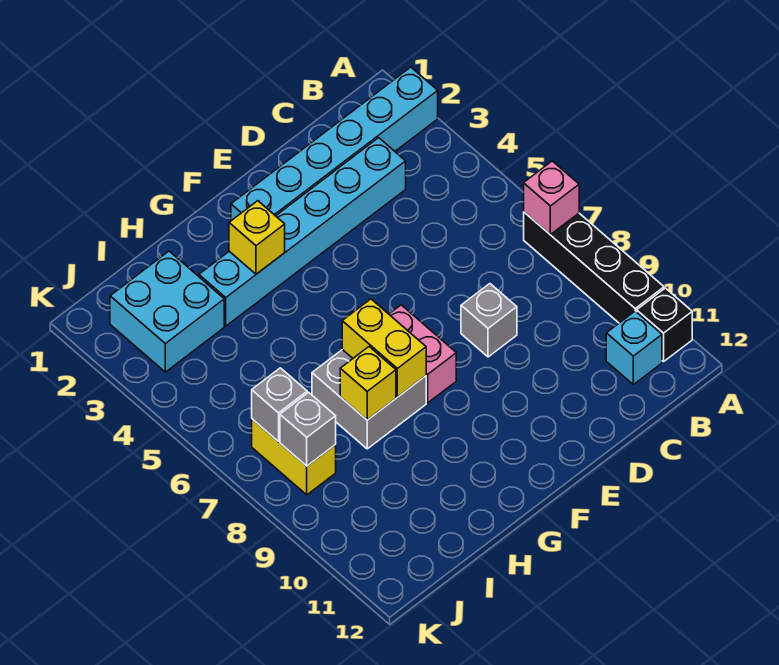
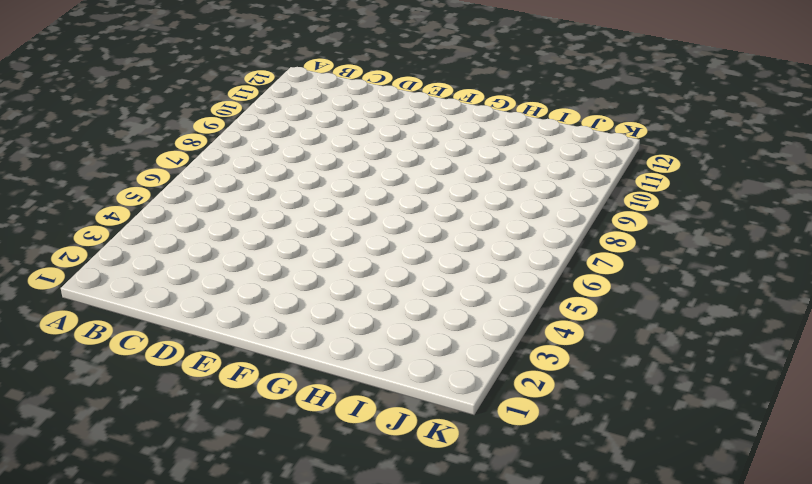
none -> cyan brick A2:F2 level 1
none -> black brick A7:A10 level 1
none -> black brick A11 level 1

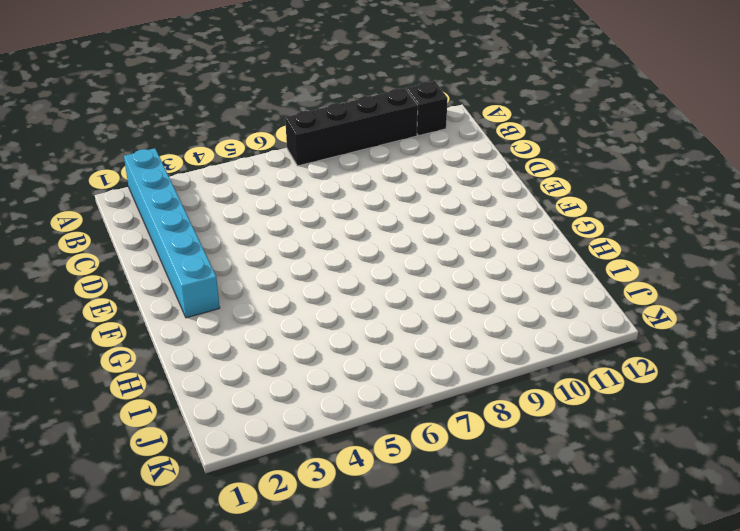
none -> cyan brick B11 level 1
none -> cyan brick C3:H3 level 1
none -> grey brick D8 level 1

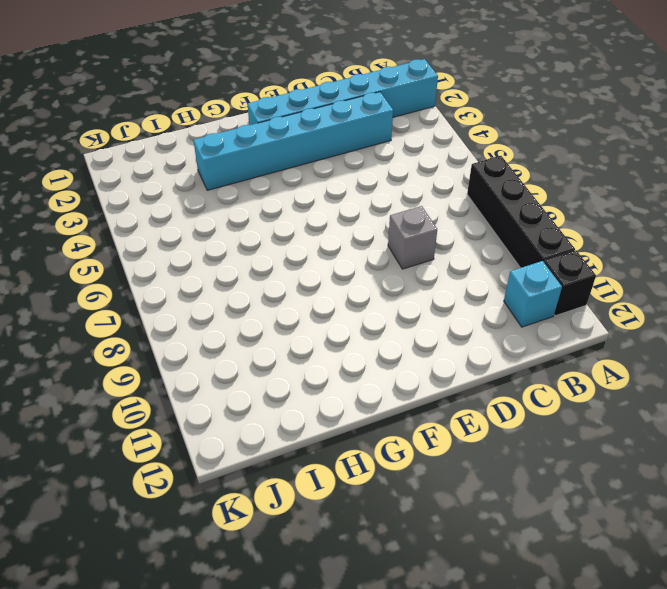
none -> pink brick F7:F8 level 1
none -> grey brick G7:H8 level 1
none -> cyan brick I2:J3 level 1

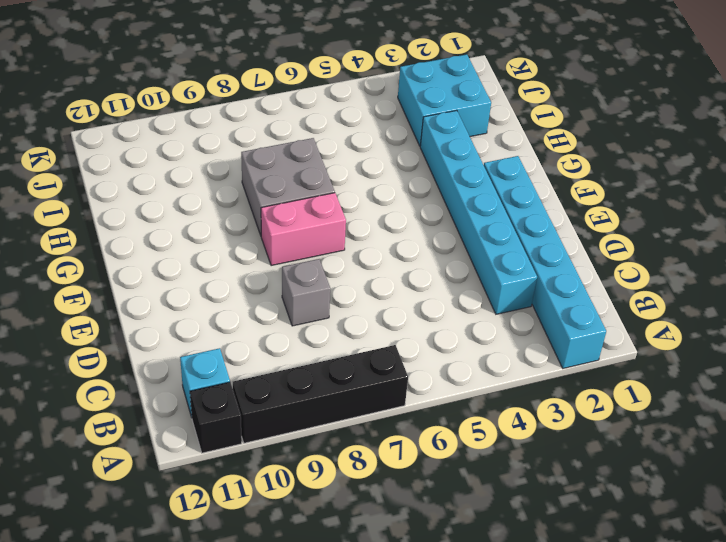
none -> yellow brick J7:J8 level 1
none -> pink brick A7 level 2
none -> yellow brick G3 level 2

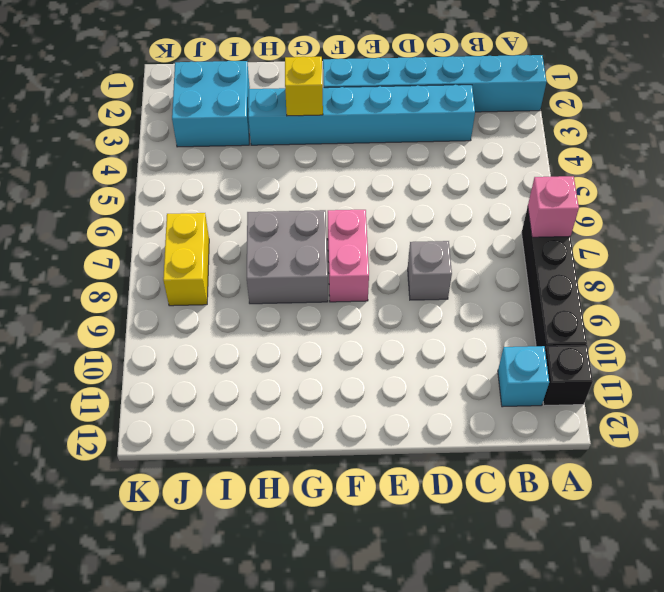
none -> yellow brick G7:G8 level 2
none -> yellow brick H8 level 2
none -> grey brick J7 level 2

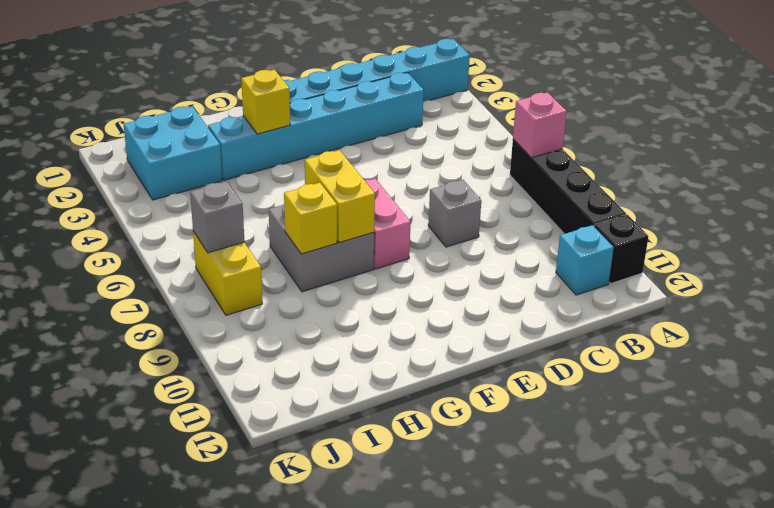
none -> grey brick J8 level 2

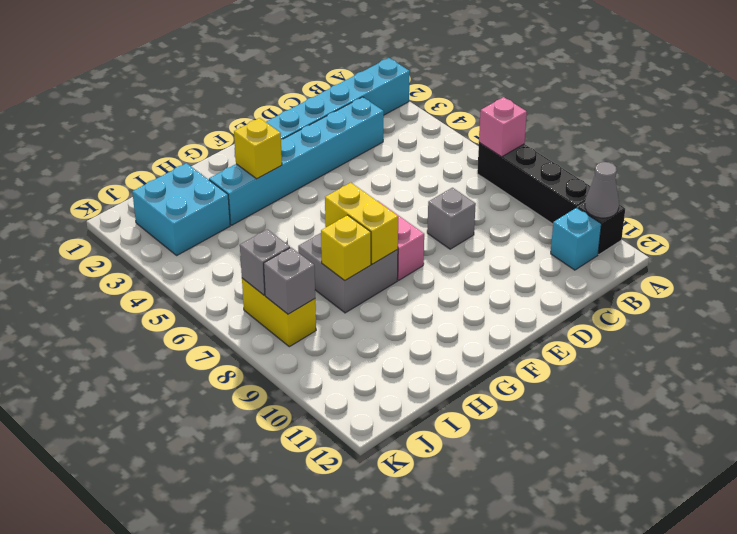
grey cone A11 level 2 -> none

